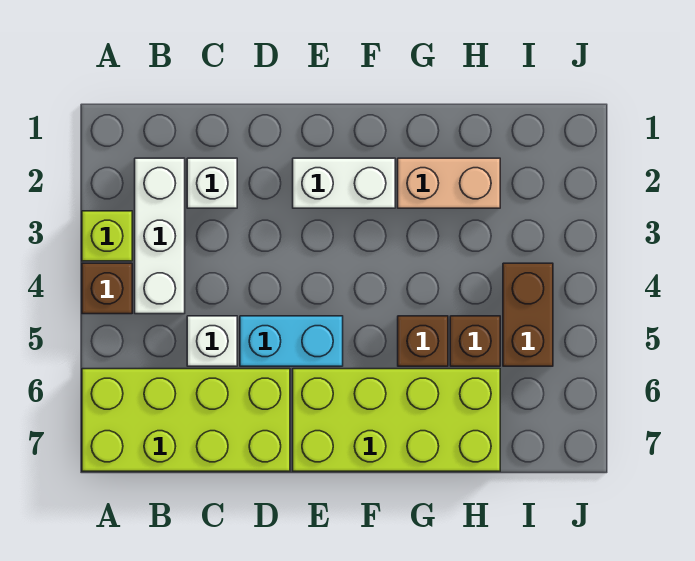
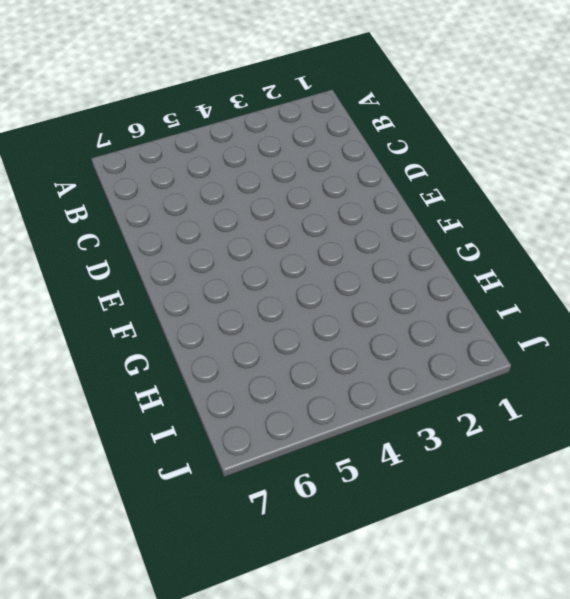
none -> lime brick A3 level 1
none -> brown brick A4 level 1
none -> lime brick A6:D7 level 1

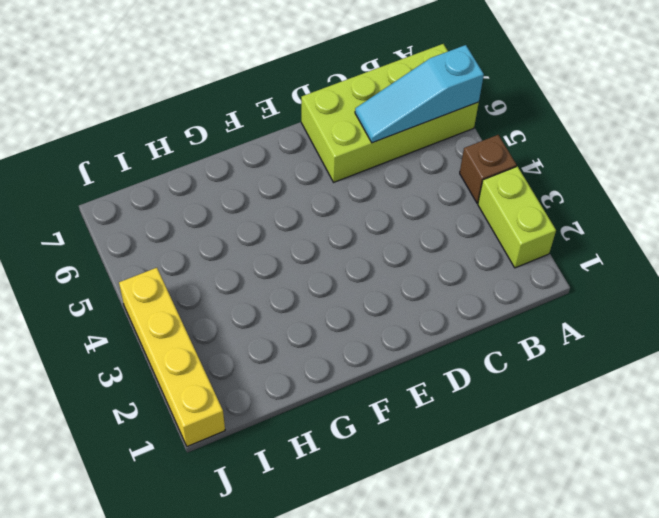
lime brick A2:A3 level 1 -> lime brick A3 level 1
cyan slope A6:C6 level 2 top A -> none
yellow brick J1:J4 level 1 -> none
none -> white brick B2:B4 level 1
none -> white brick C2 level 1
none -> white brick C5 level 1

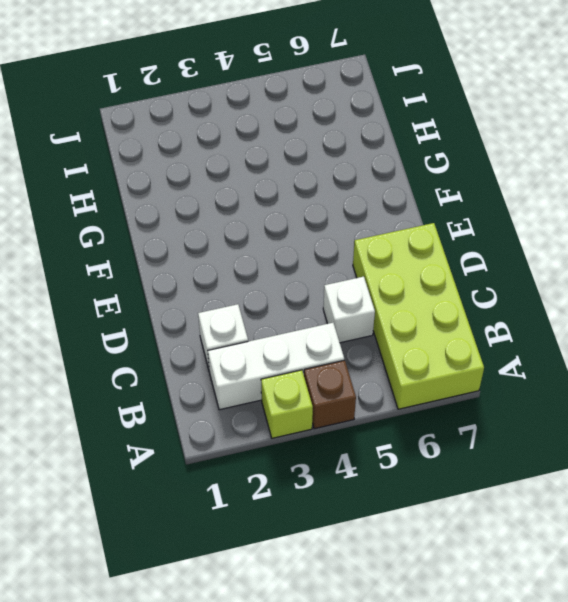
none -> cyan brick D5:E5 level 1
none -> white brick E2:F2 level 1
none -> lime brick E6:H7 level 1

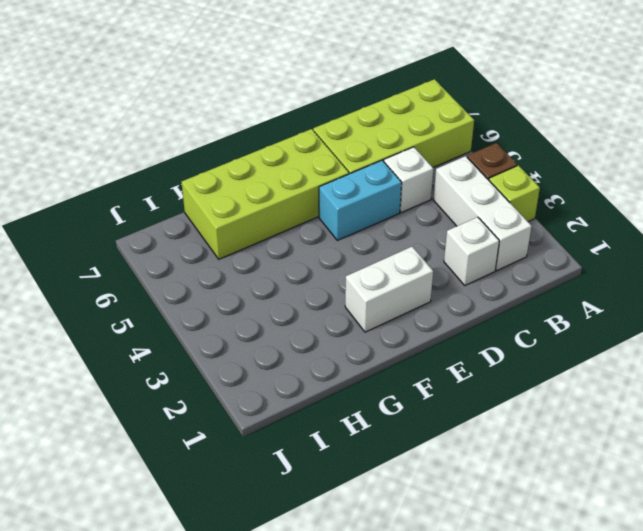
none -> tan brick G2:H2 level 1
none -> brown brick G5 level 1
none -> brown brick H5 level 1

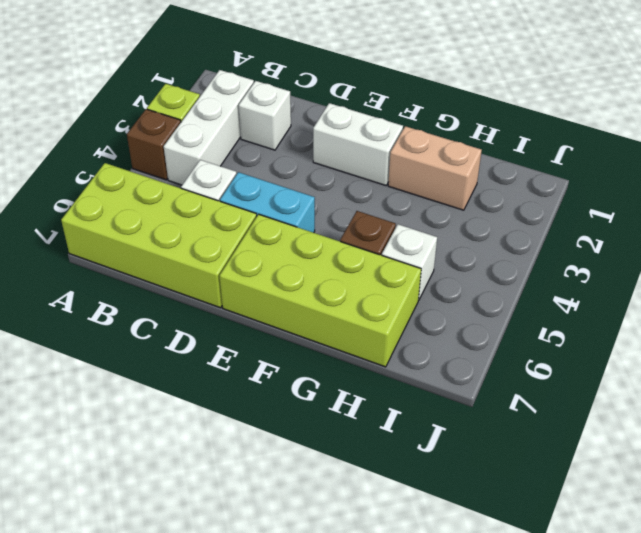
white brick H5 level 1 -> brown brick H5 level 1
none -> brown brick I4:I5 level 1

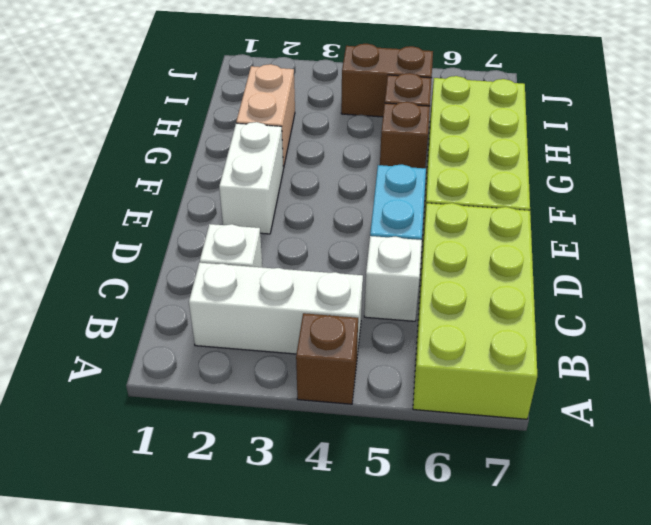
none -> lime brick A3 level 1

